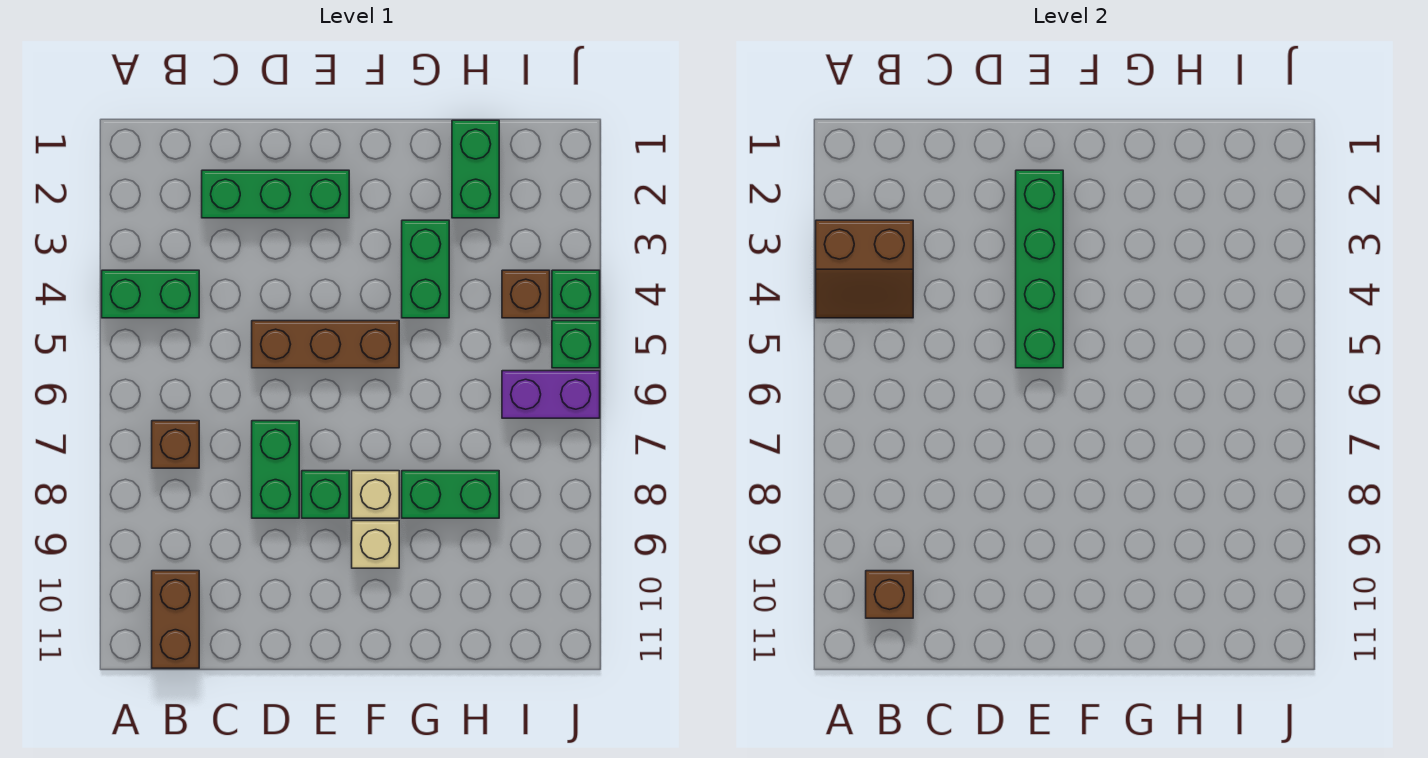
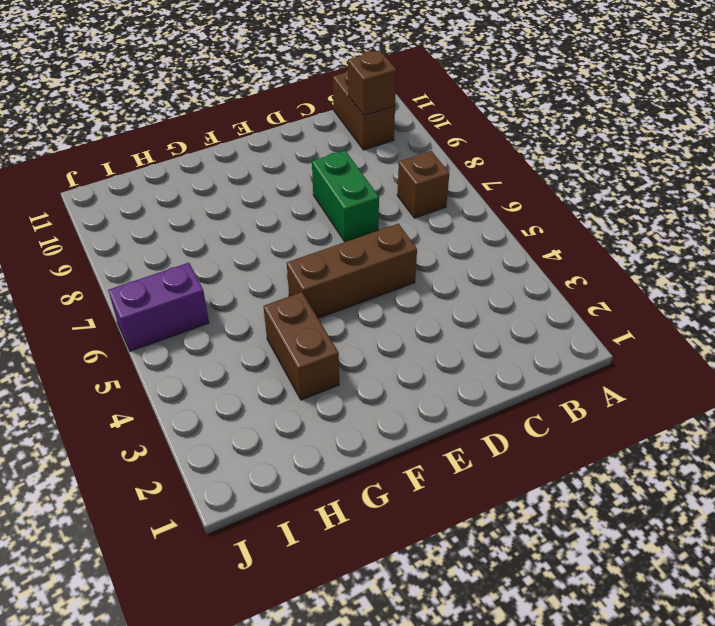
brown brick G3:G4 level 1 -> green brick G3:G4 level 1
none -> green brick A4:B4 level 1
none -> green brick C2:E2 level 1
none -> green brick E8 level 1

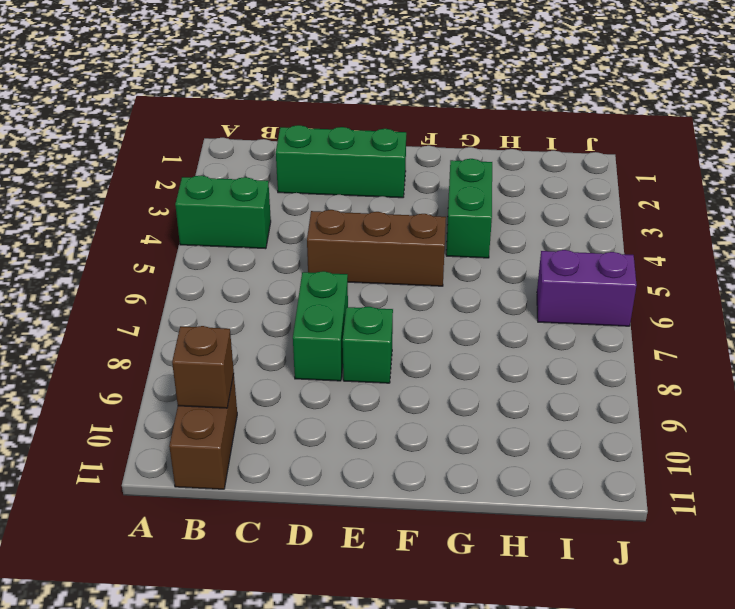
none -> brown brick B7 level 1
none -> tan brick F8 level 1
none -> tan brick F9 level 1

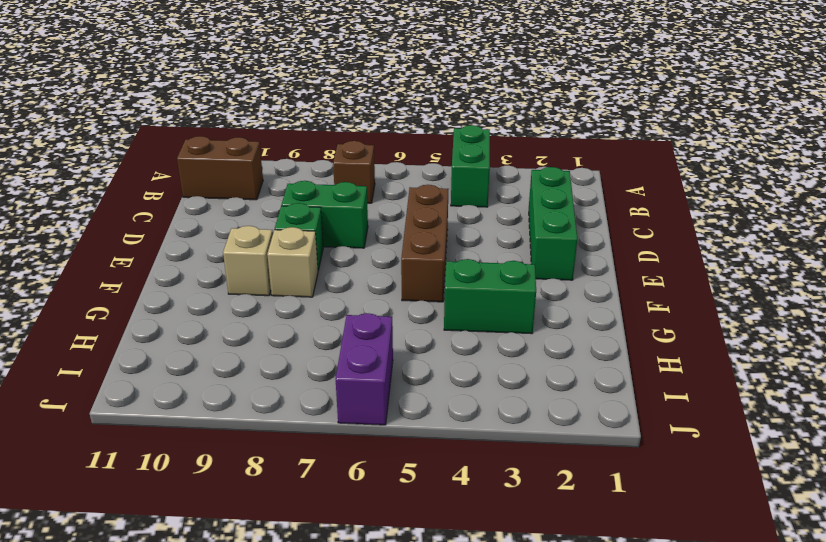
none -> green brick G8:H8 level 1
none -> green brick H1:H2 level 1
none -> brown brick I4 level 1

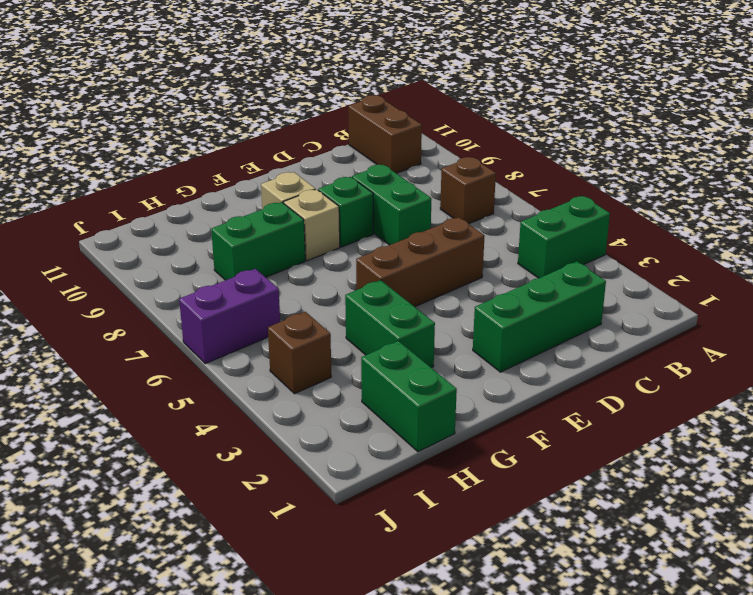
none -> green brick J4 level 1
none -> green brick J5 level 1
none -> brown slope A3:B4 level 2 top 3

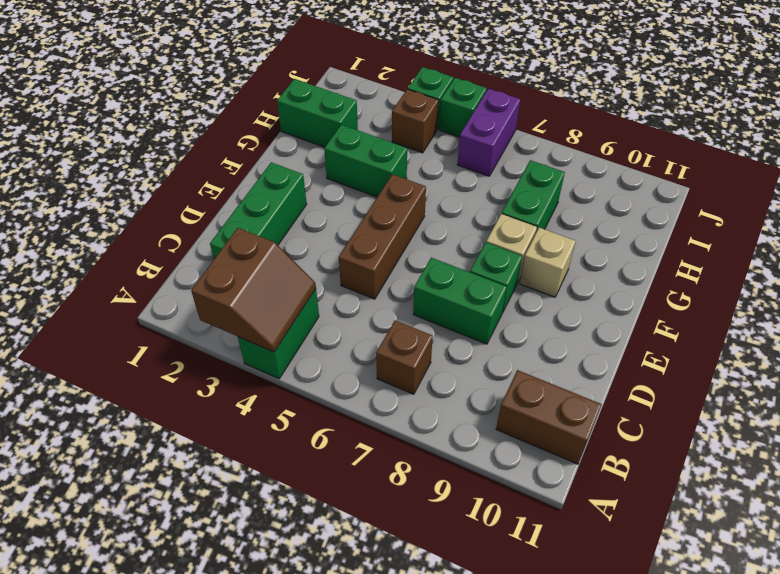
none -> brown brick B10 level 2
none -> green brick E2:E5 level 2

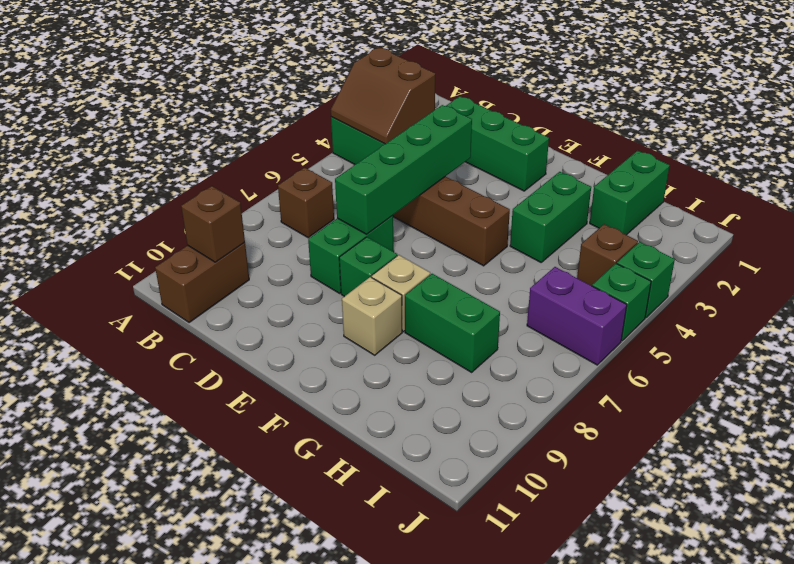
green brick D4:D7 level 2 -> green brick E2:E5 level 2

